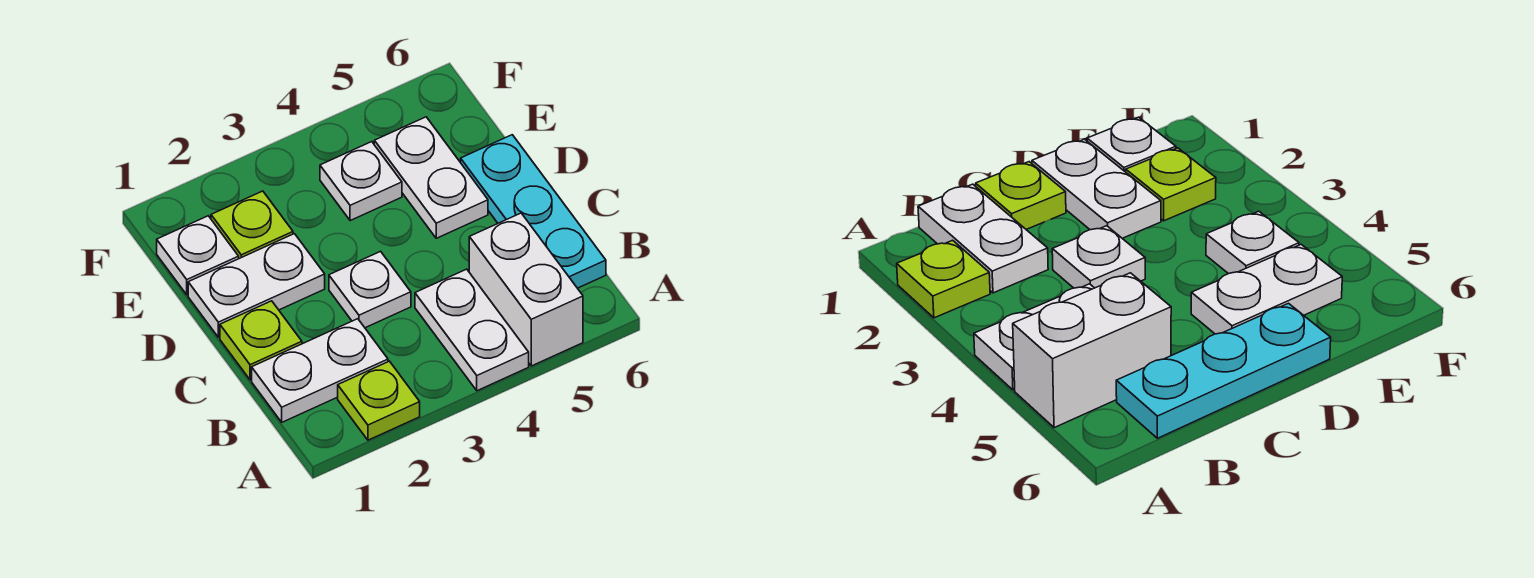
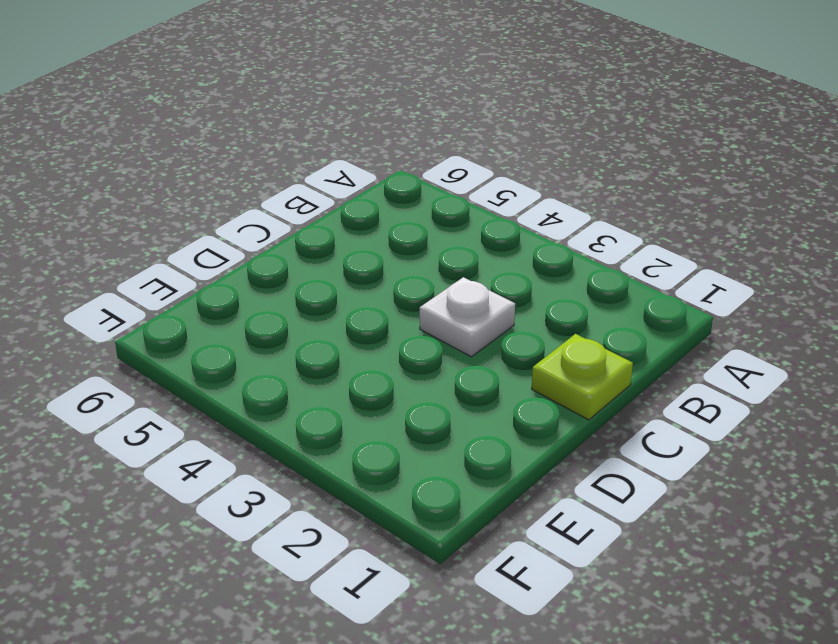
none -> lime plate A2 level 1
none -> white plate A4:B4 level 1
none -> white brick A5:B5 level 1

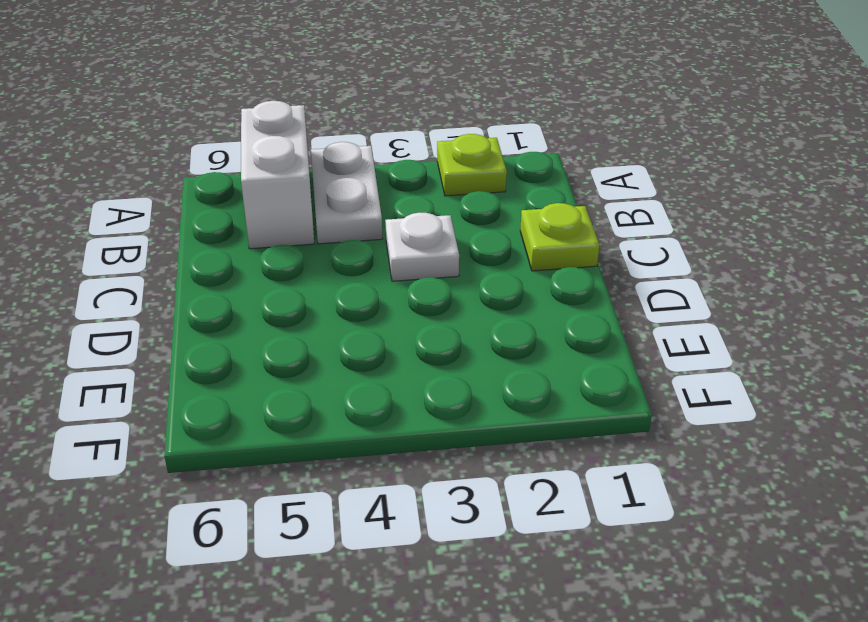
none -> white plate B1:B2 level 1
none -> cyan plate B6:D6 level 1
none -> white plate D1:D2 level 1

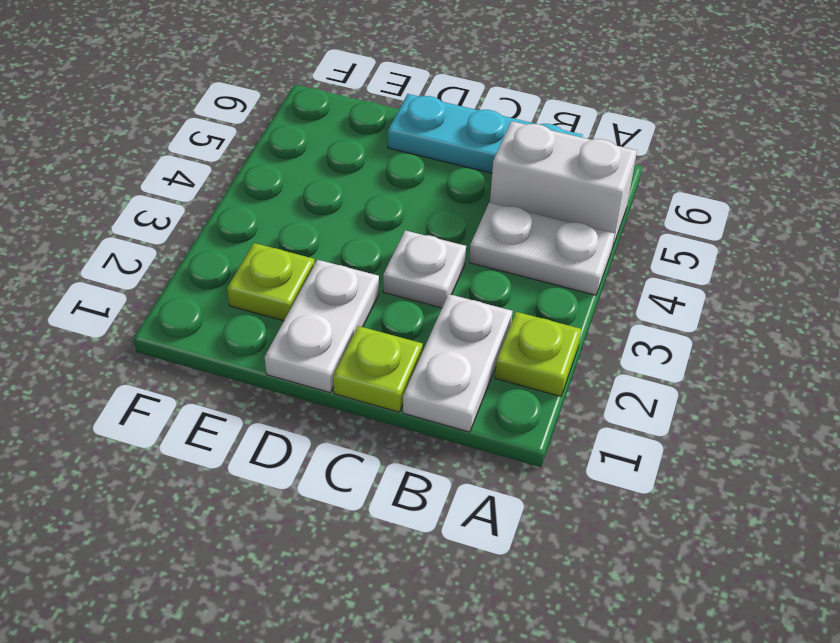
none -> white plate D5:E5 level 1
none -> white plate E1 level 1
none -> white plate E4 level 1

